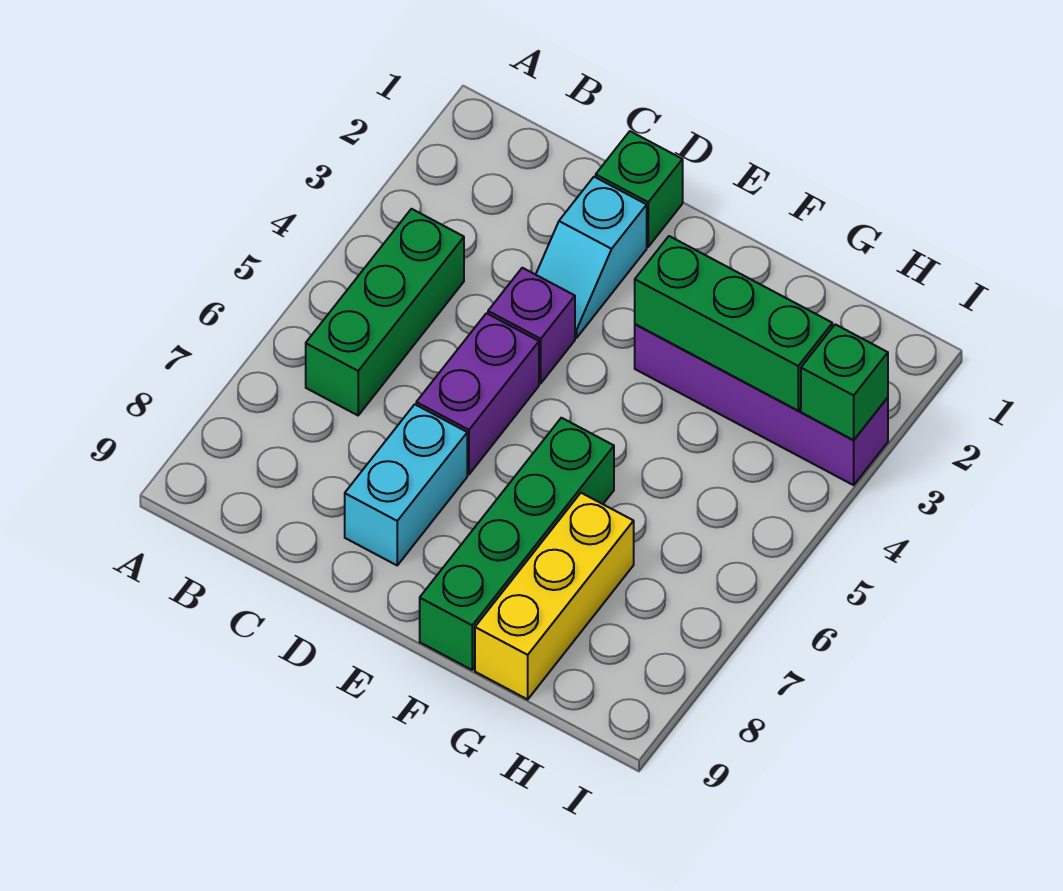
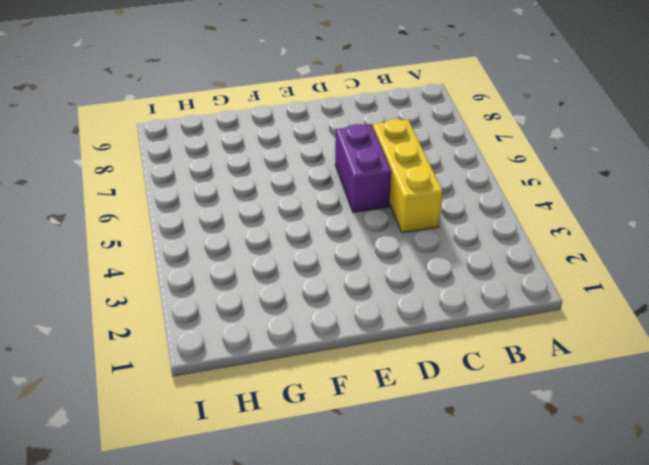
yellow brick C4:C6 level 1 -> yellow brick G7:G9 level 1
none -> green brick B4:B6 level 1
none -> green brick D1 level 1

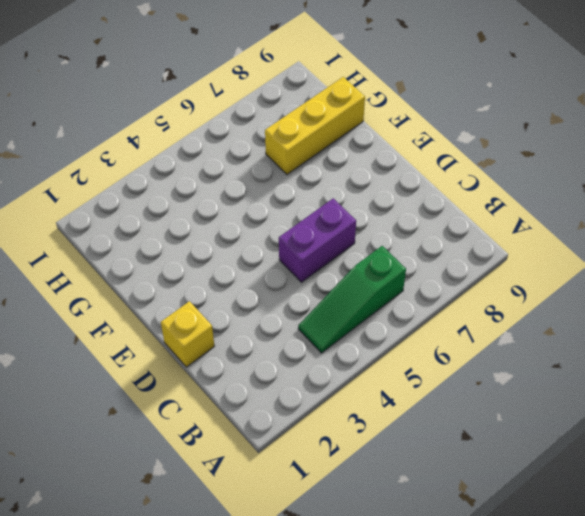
green slope B4:B6 level 1 top 6 -> green brick B4:B6 level 1
yellow brick D1 level 1 -> green brick D1 level 1
none -> cyan slope D2:D3 level 1 top 2
none -> purple brick D4 level 1

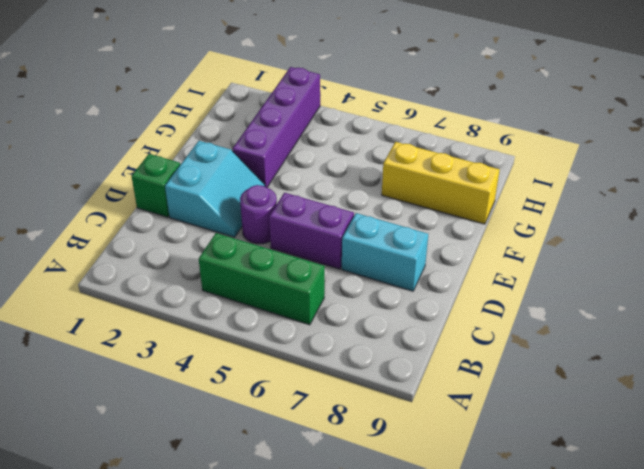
cyan slope D2:E3 level 1 top 2 -> cyan slope D2:D3 level 1 top 2
purple round brick D4 level 1 -> purple brick D4 level 1
none -> green brick F6:F9 level 1
none -> green brick F3:H3 level 2

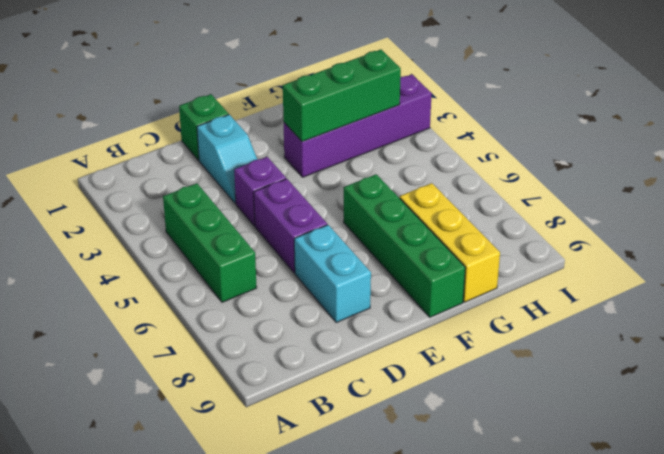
none -> green brick I3 level 2

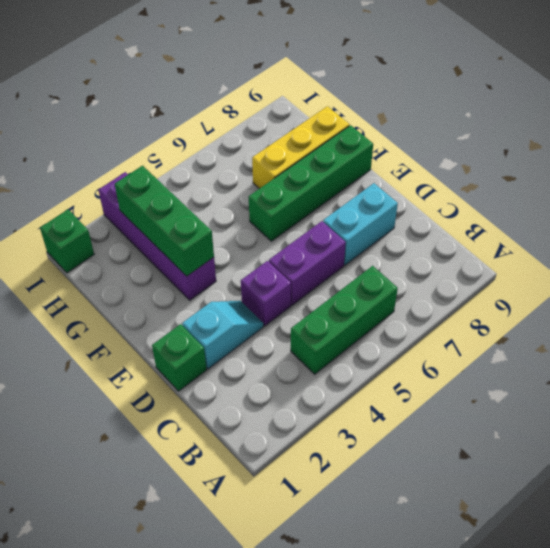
green brick I1 level 1 -> green brick I3 level 2

